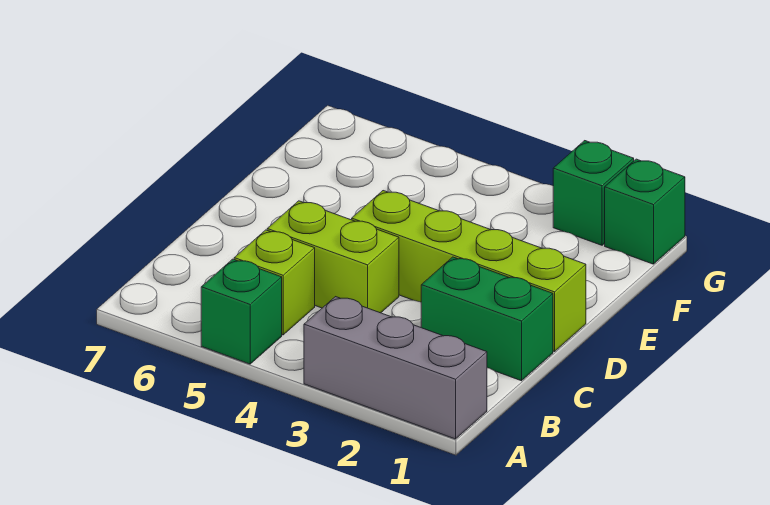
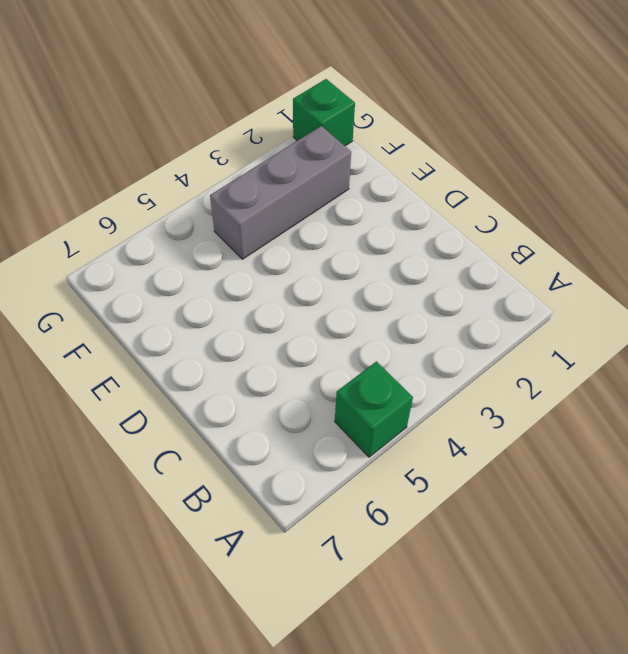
grey brick F2:F4 level 1 -> grey brick A1:A3 level 1
none -> lime brick B5 level 1
none -> green brick C1:C2 level 1

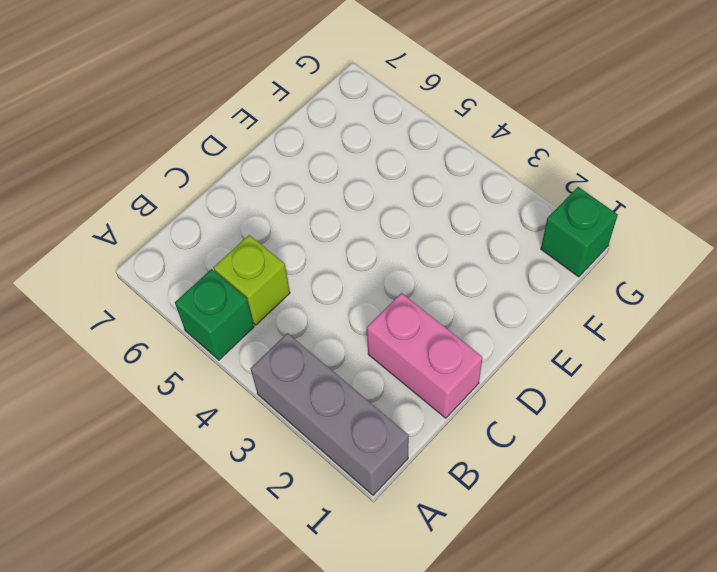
pink brick C1:C2 level 1 -> green brick C1:C2 level 1
none -> lime brick C4:C5 level 1
none -> lime brick D1:D4 level 1

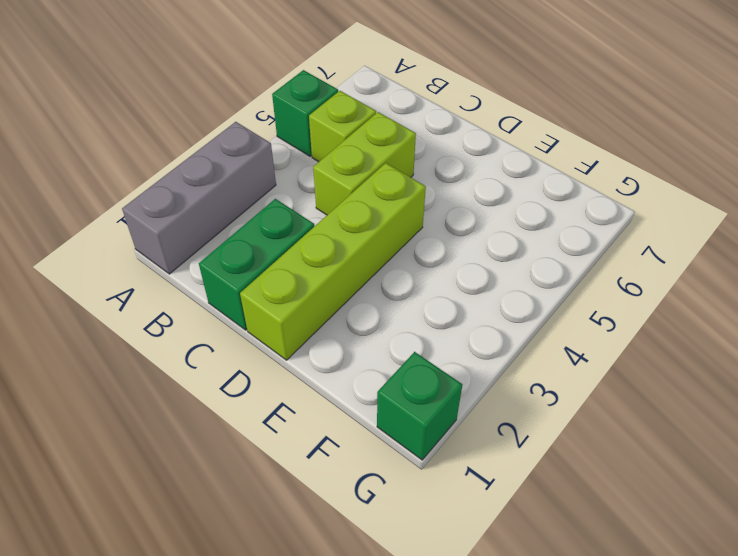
none -> green brick G2 level 1

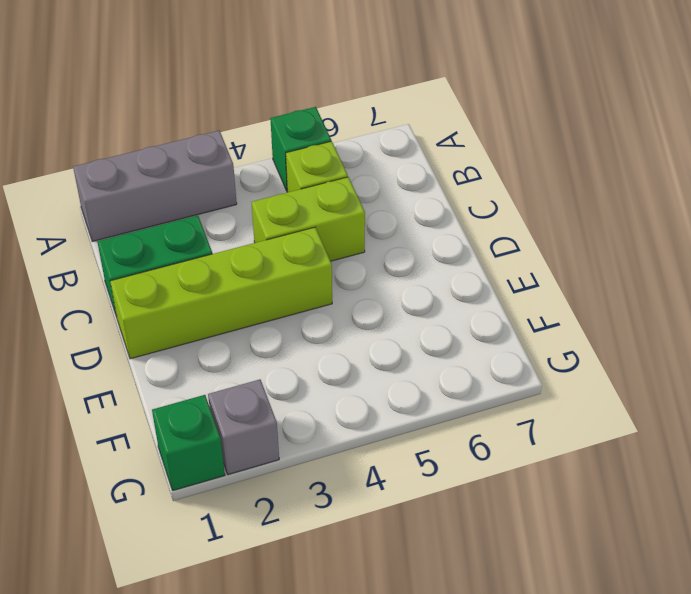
grey brick G2 level 1 -> green brick G2 level 1

